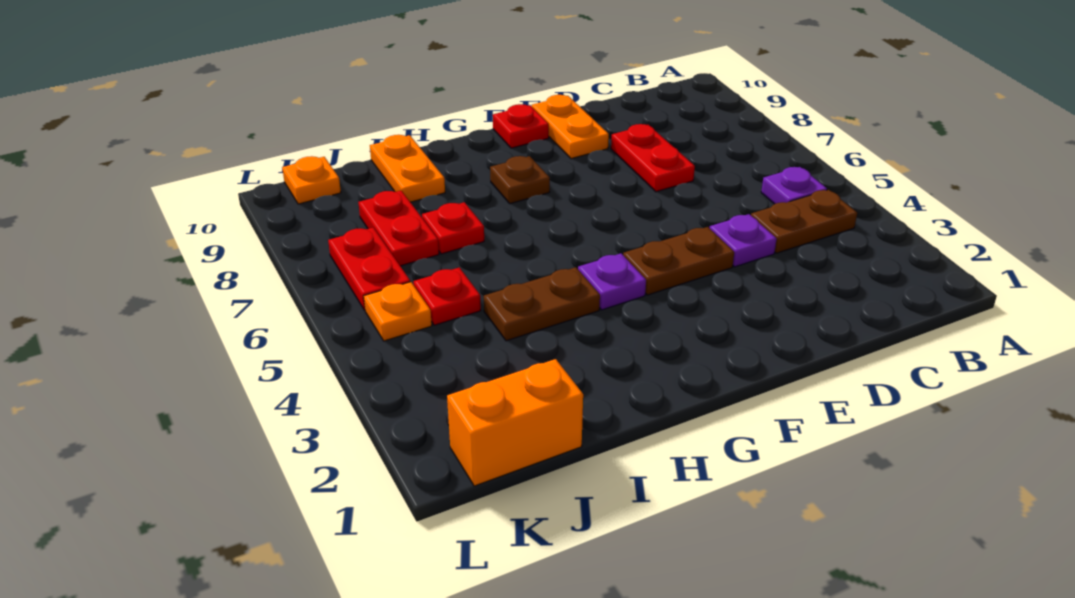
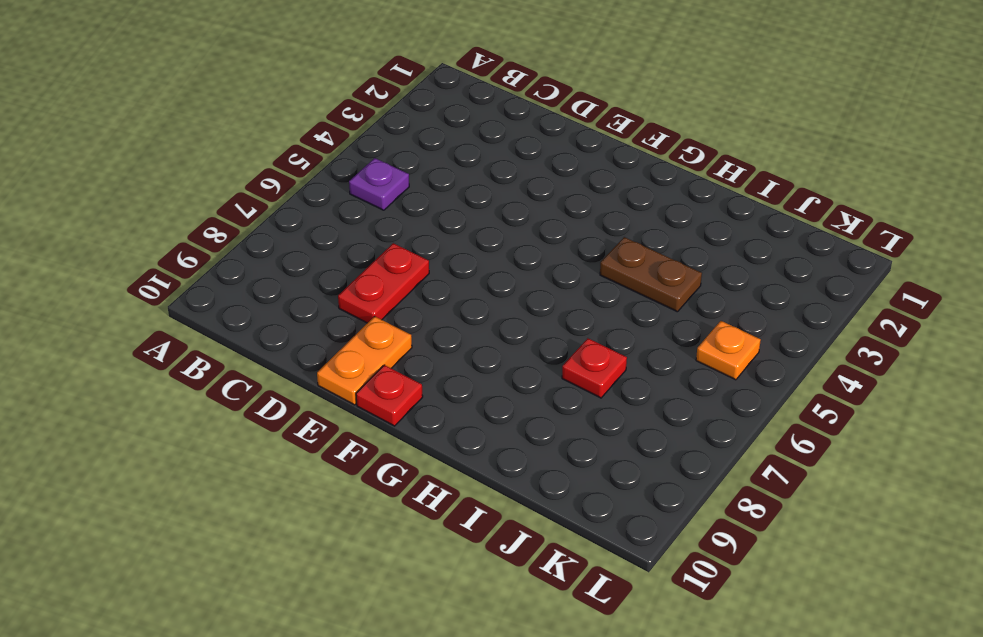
none -> brown plate B4:C4 level 1
none -> purple plate D4 level 1
none -> brown plate E4:F4 level 1

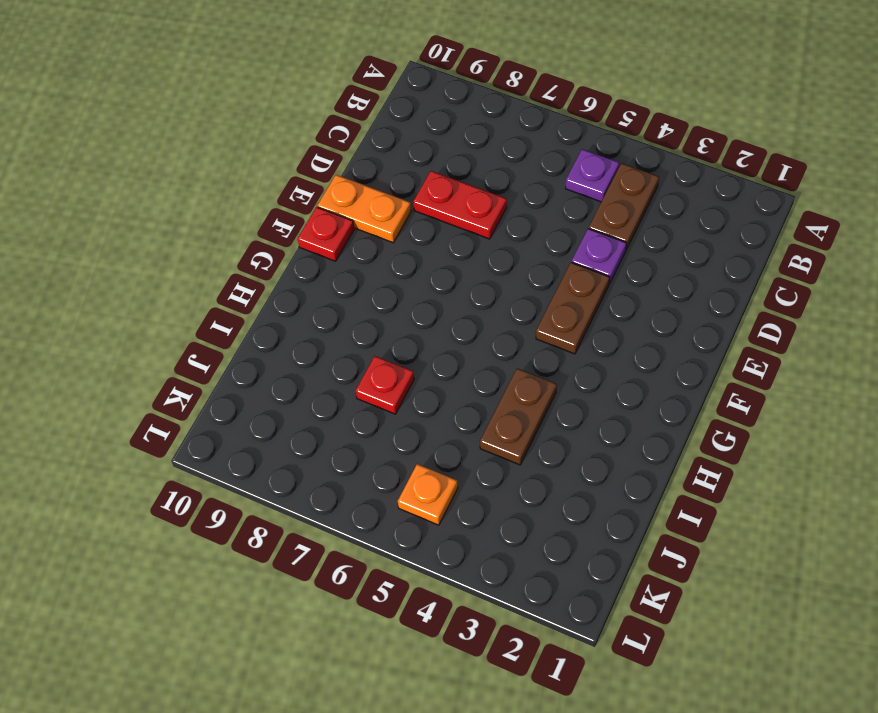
none -> purple plate G4 level 1
none -> brown plate G8 level 1
none -> orange plate I9:I10 level 1

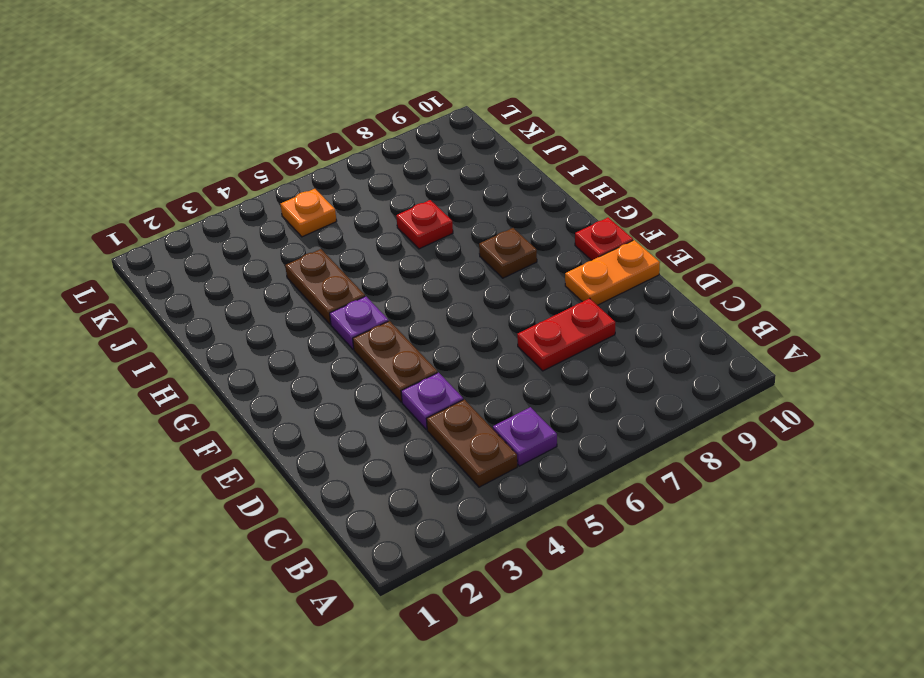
none -> orange plate I9:I10 level 1
none -> orange brick J1:K1 level 1
none -> red plate J5 level 1

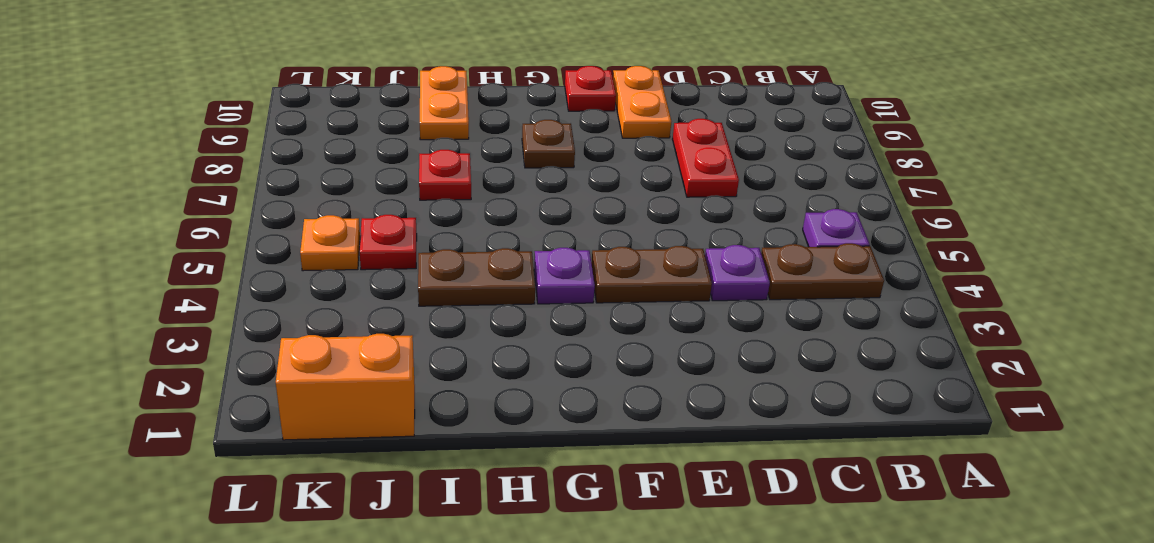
none -> red plate J7:J8 level 1
none -> red plate K6:K7 level 1
none -> orange plate K10 level 1

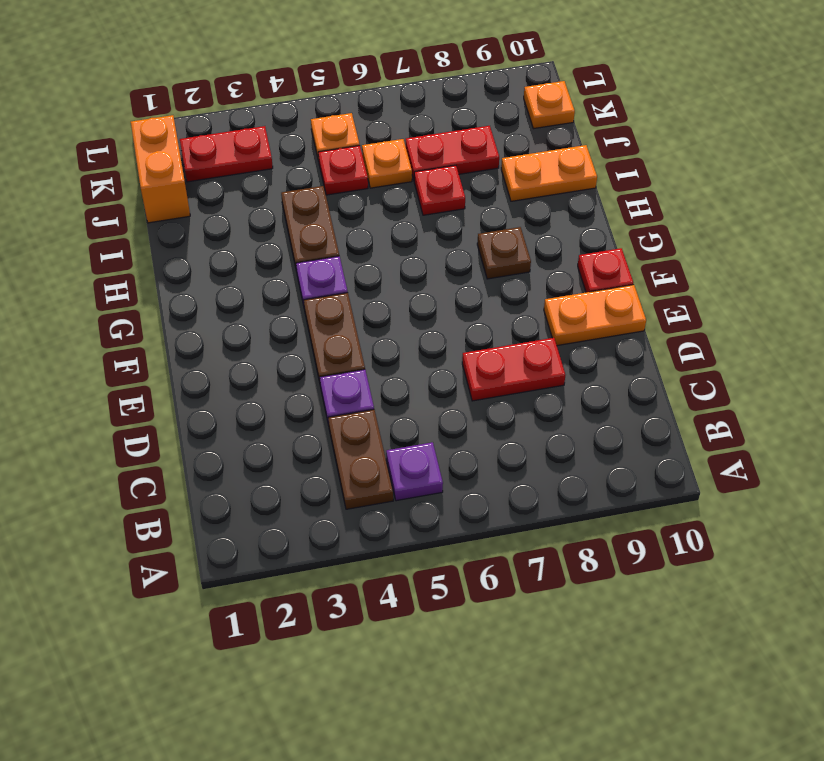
orange plate J6 level 1 -> none
red plate K2:K3 level 1 -> red plate K6:K7 level 1

